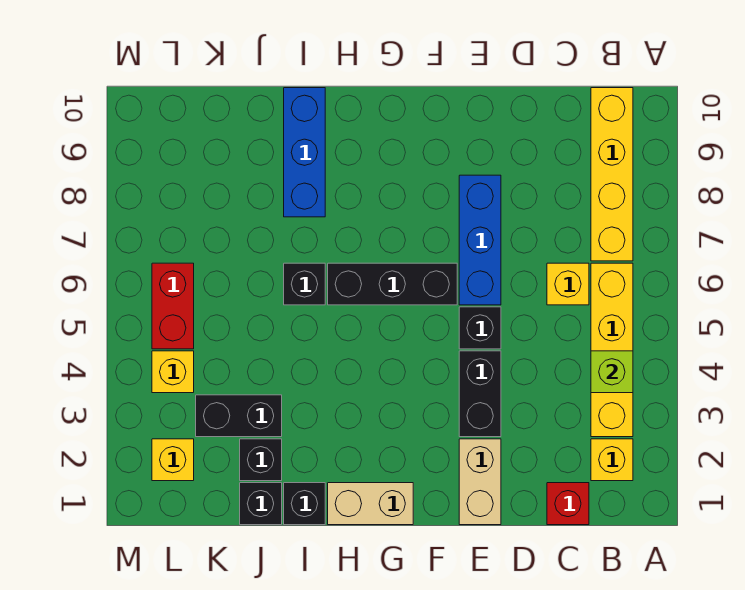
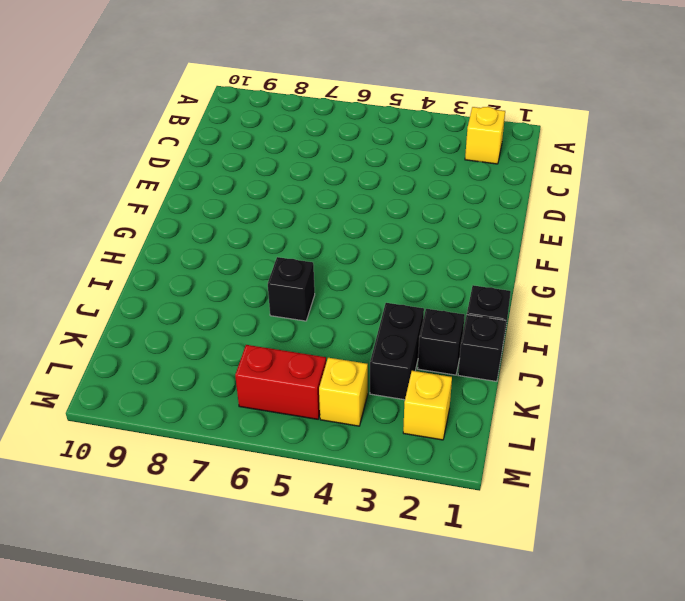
none -> yellow brick B3:B6 level 1
none -> yellow brick B7:B10 level 1
none -> red brick C1 level 1

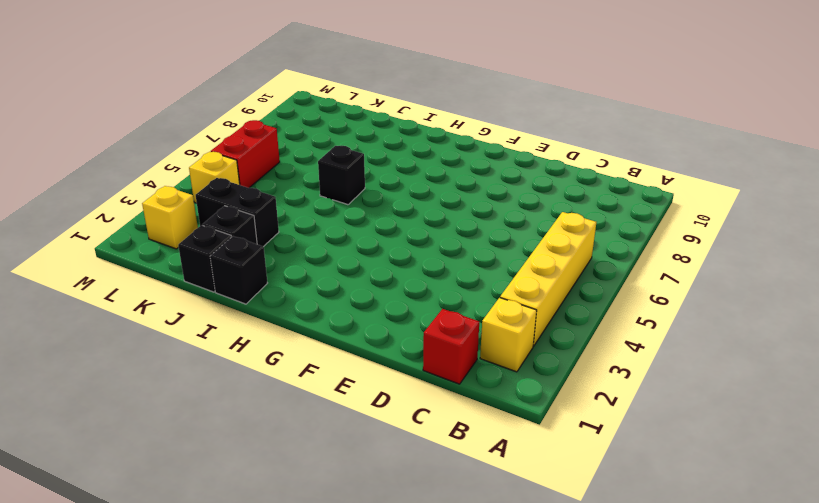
none -> yellow brick B7:B10 level 1
none -> yellow brick C6 level 1
none -> tan brick E1:E2 level 1

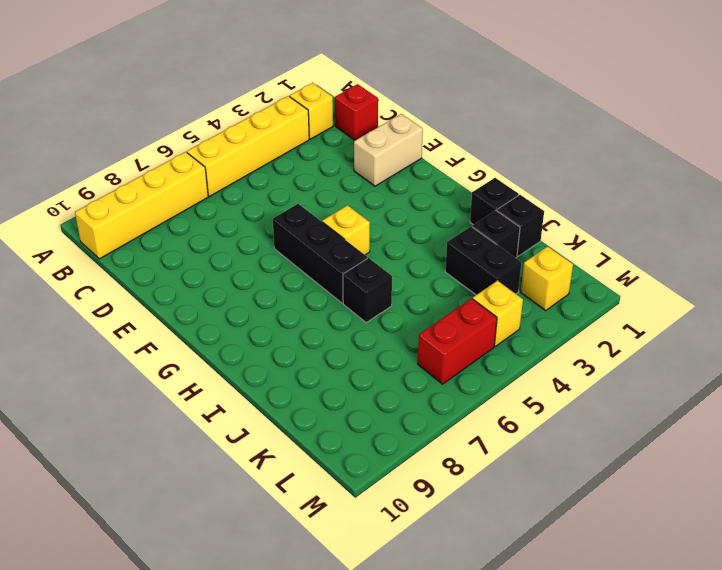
yellow brick G5 level 1 -> yellow brick C6 level 1
none -> black brick E3:E4 level 1
none -> black brick E5 level 1
none -> blue brick E6:E8 level 1

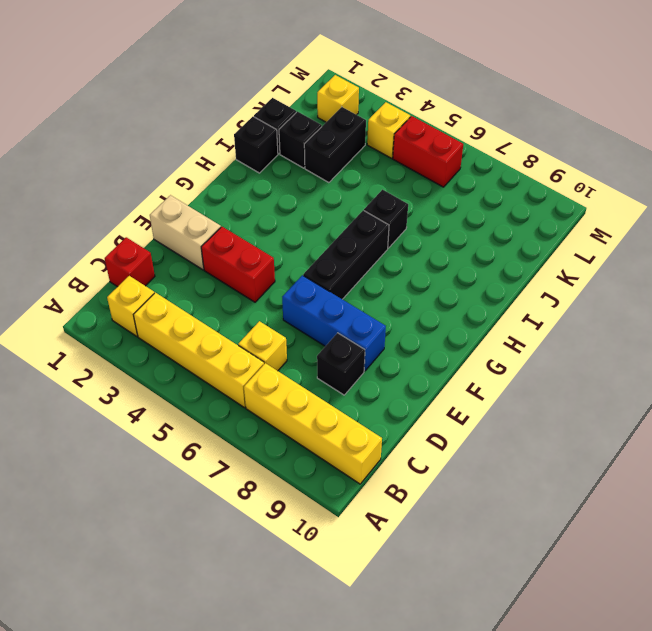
black brick D8 level 1 -> black brick E5 level 1
red brick E3:E4 level 1 -> black brick E3:E4 level 1
none -> tan brick G1:H1 level 1
none -> blue brick I8:I10 level 1
none -> lime brick B4 level 2

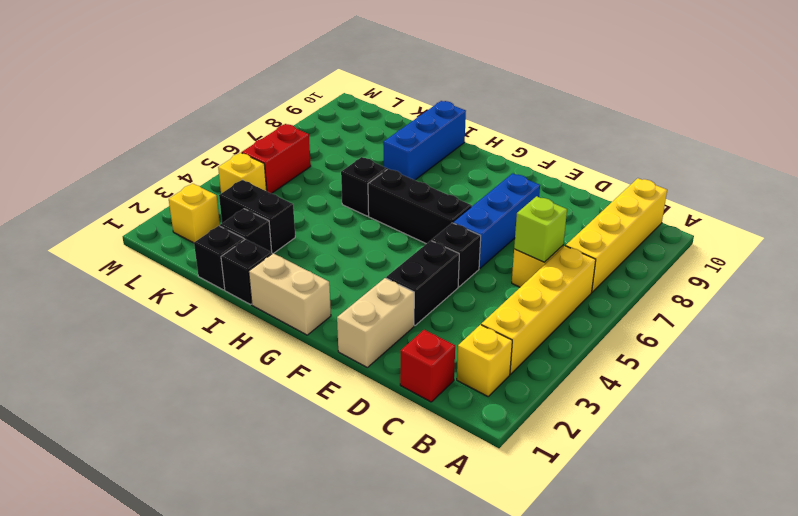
lime brick C6 level 2 -> lime brick B4 level 2

